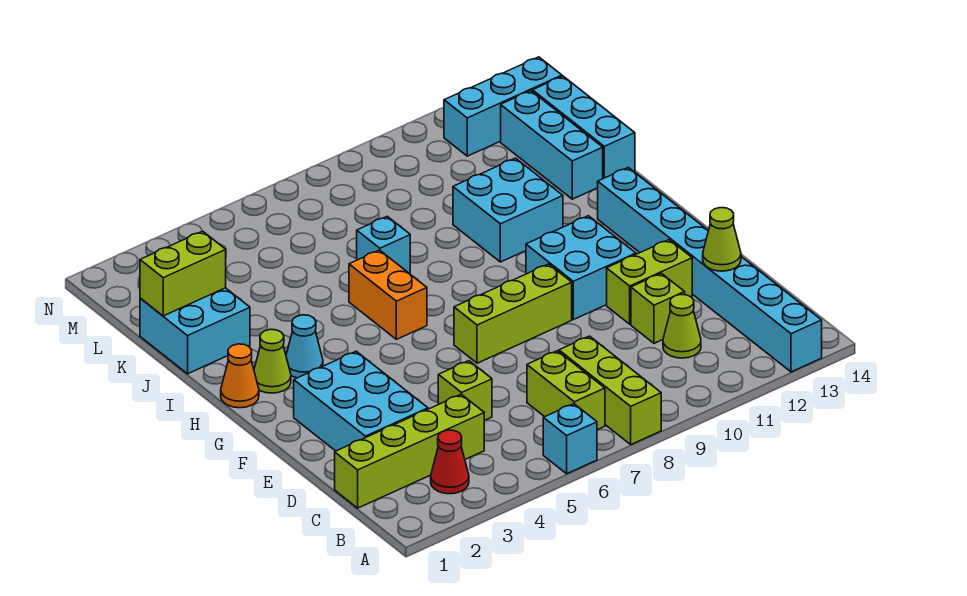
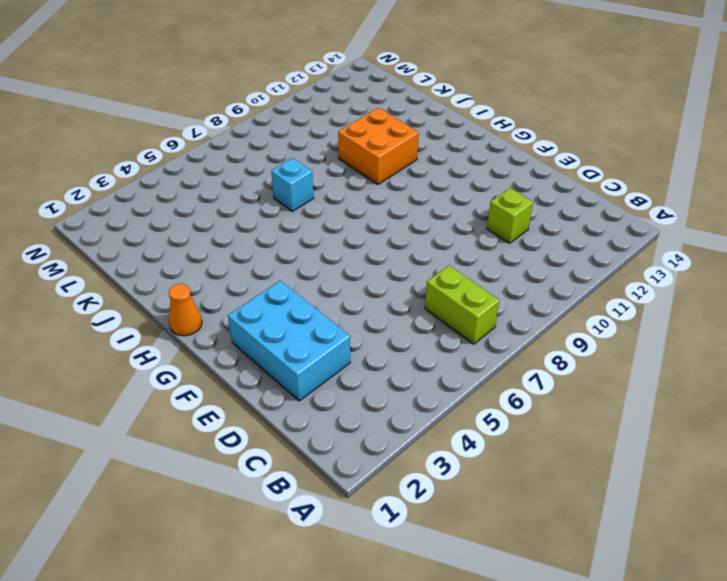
orange brick I10:J11 level 1 -> cyan brick I10:J11 level 1
none -> cyan brick A6 level 1
none -> lime brick A8:C8 level 1
none -> cyan brick A13:H13 level 1

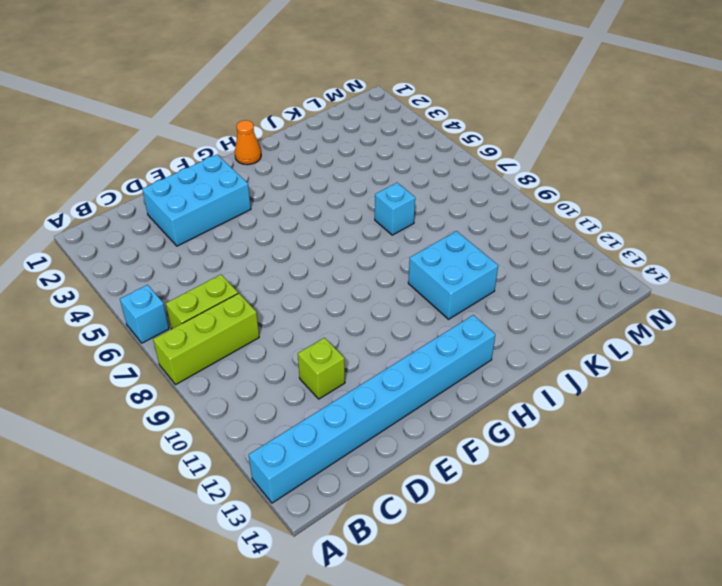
none -> red cone B3 level 1
none -> lime brick C1:C4 level 1
none -> lime cone C11 level 1

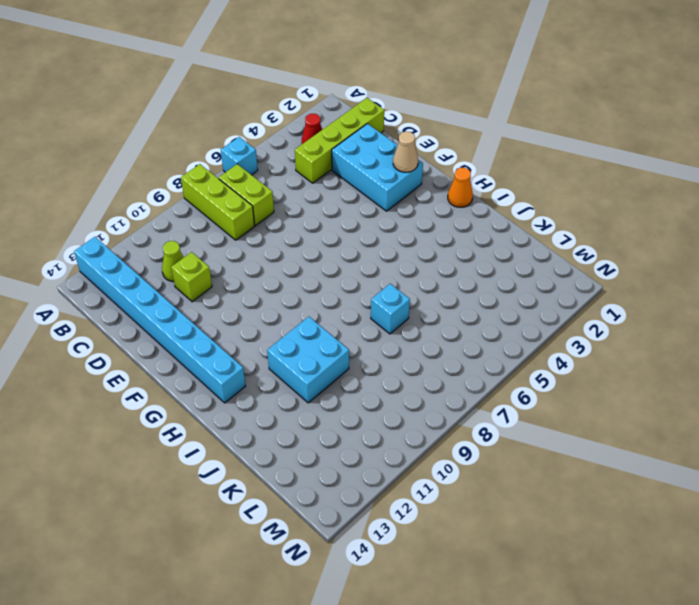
tan cone F2 level 2 -> none
none -> lime brick D5 level 1
none -> lime brick E11:E12 level 1
none -> lime brick F7:F9 level 1

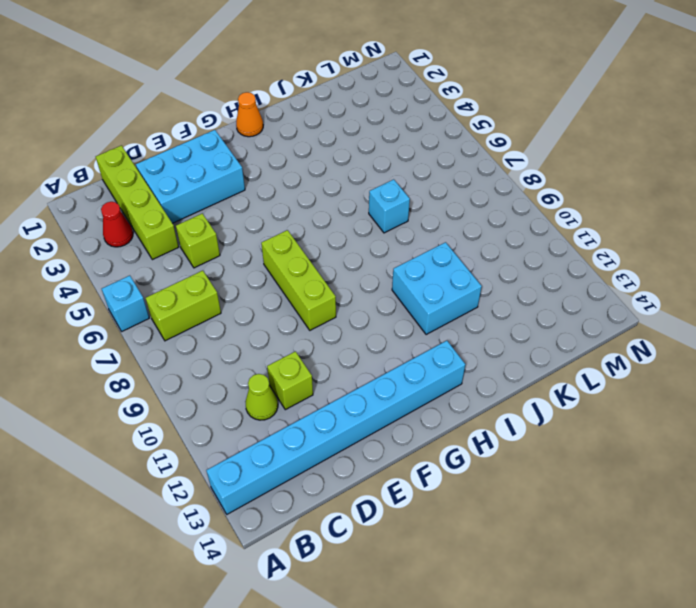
none -> lime brick A8:C8 level 1
none -> lime brick E11:E12 level 1
none -> cyan brick F10:G11 level 1

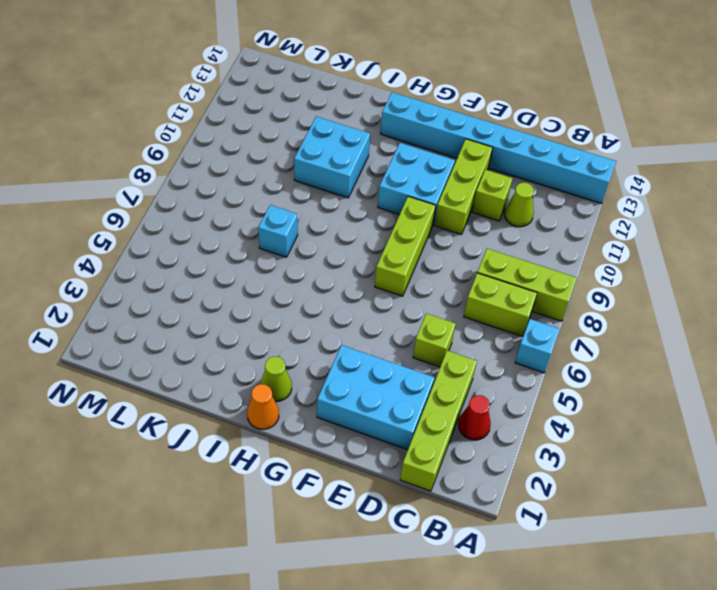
lime brick E10:E12 level 1 -> lime brick E11:E12 level 1
none -> cyan cone H3 level 1
none -> orange brick H6:I6 level 1
none -> cyan brick J1:K2 level 1

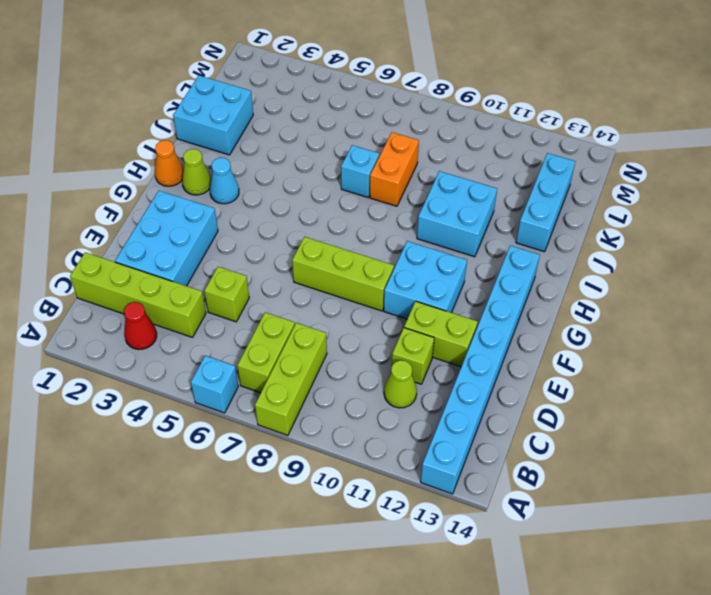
orange brick J8:K8 level 1 -> orange brick H6:I6 level 1
none -> cyan brick J14:L14 level 1
none -> cyan brick M12:M14 level 1
none -> lime cone D13 level 2

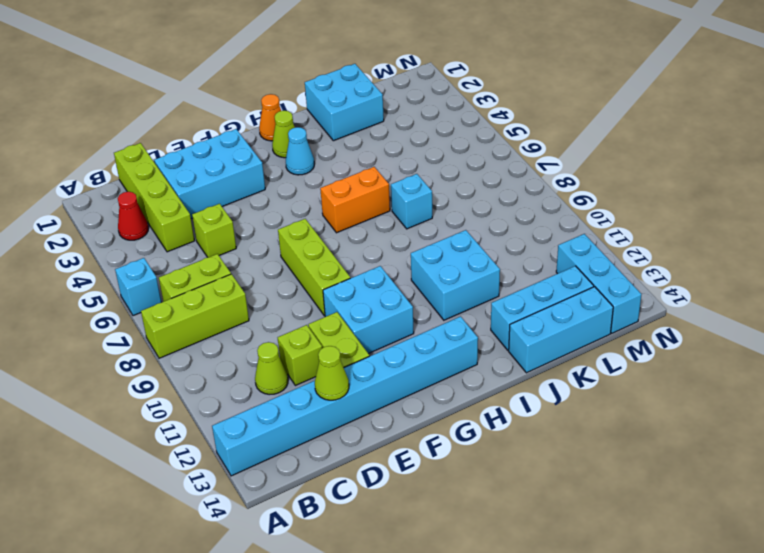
none -> lime brick K1:K2 level 2

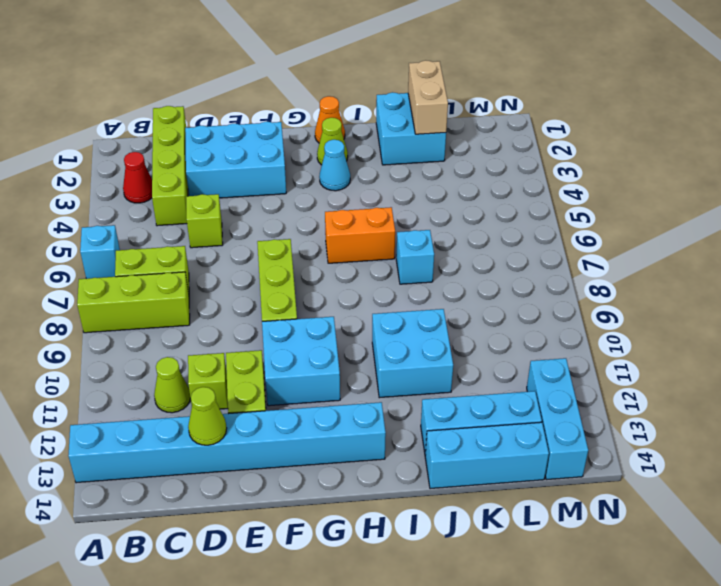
tan brick K1:K2 level 2 -> lime brick K1:K2 level 2

